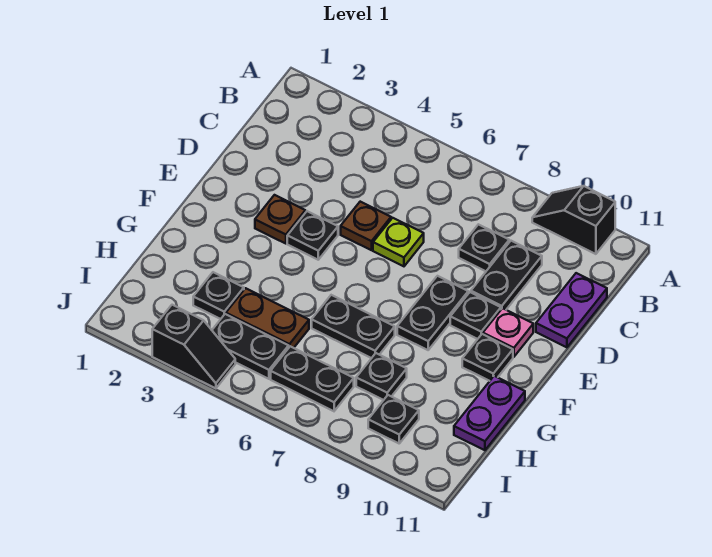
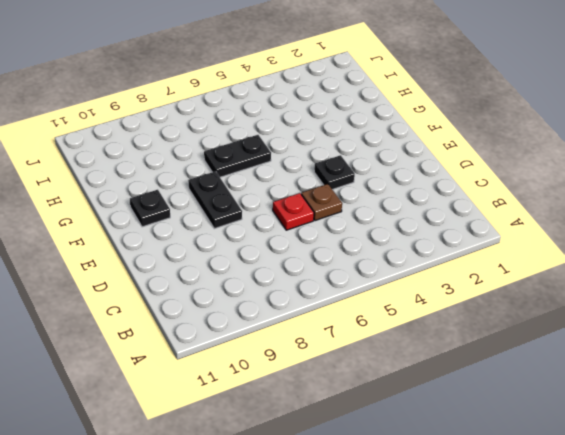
red plate D6 level 1 -> lime plate D6 level 1
none -> black slope A9:A10 level 1 top 10
none -> black plate C8 level 1
none -> black plate C9:D9 level 1

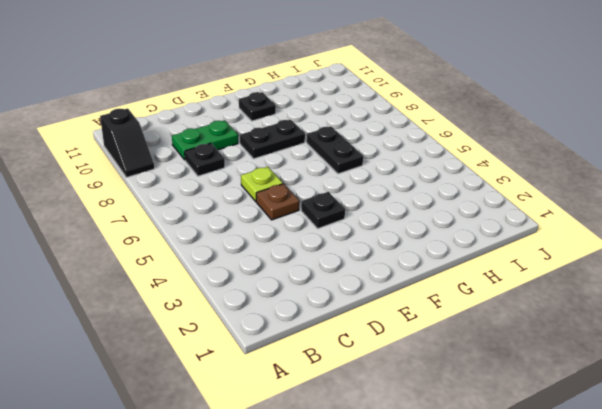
green plate C9:D9 level 1 -> black plate C9:D9 level 1
none -> purple plate C11:D11 level 1
none -> brown plate E3 level 1
none -> black plate E9 level 1

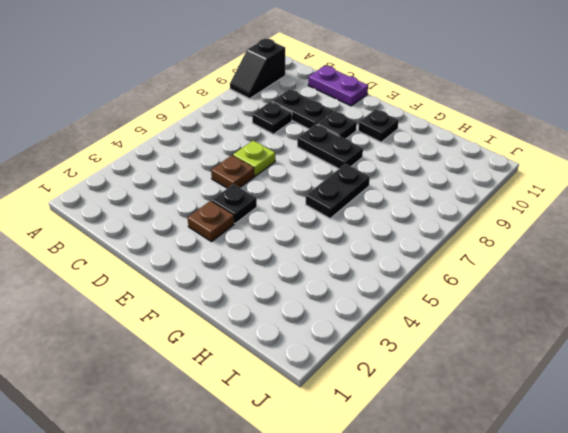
none -> pink plate E10 level 1
none -> purple plate G11:H11 level 1
none -> black plate H3 level 1

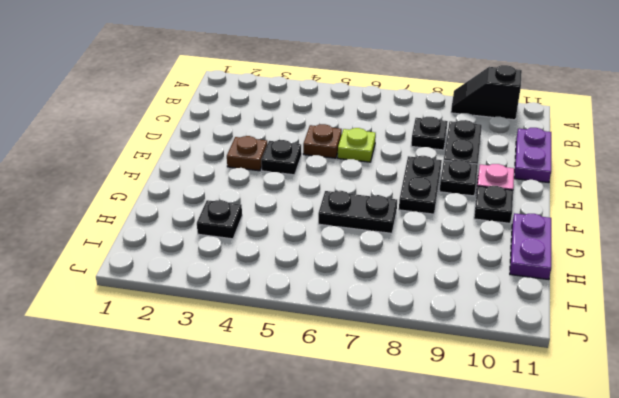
none -> brown plate H4:H5 level 1
none -> black plate H8 level 1
none -> black plate I4:I5 level 1

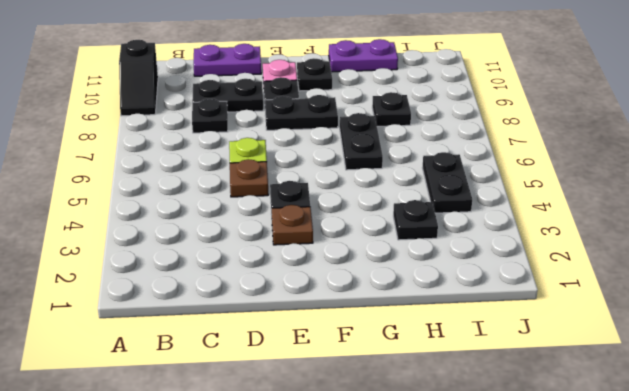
none -> brown plate H4:H5 level 1
none -> black plate I6:I7 level 1
none -> black plate I9 level 1

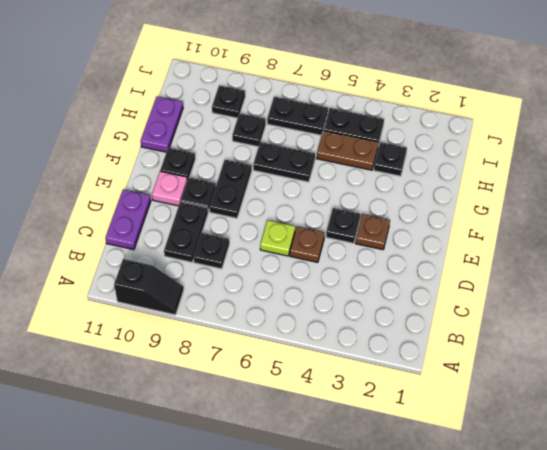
none -> black slope J3:J4 level 1 top 3

